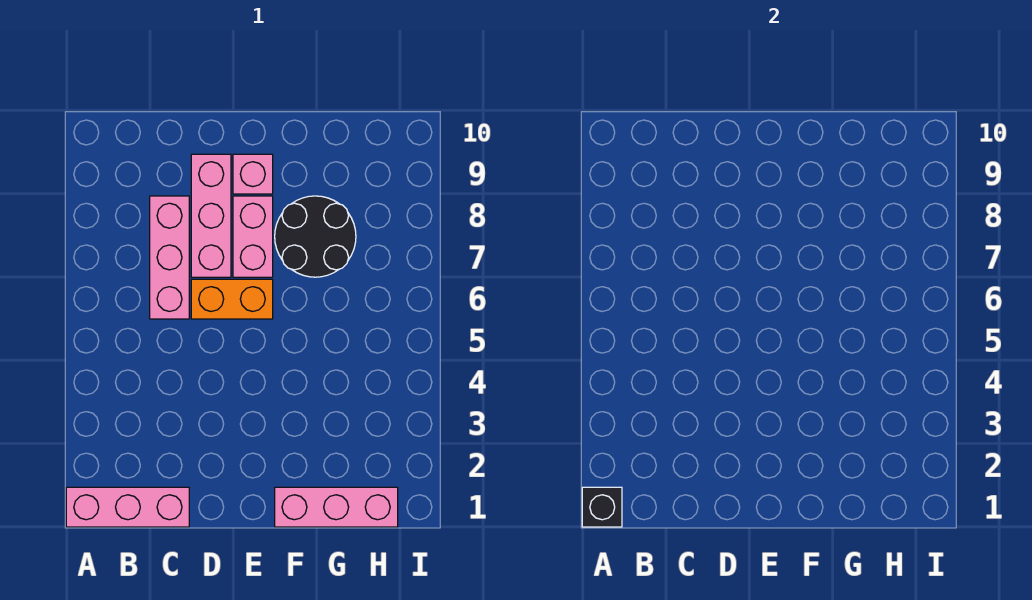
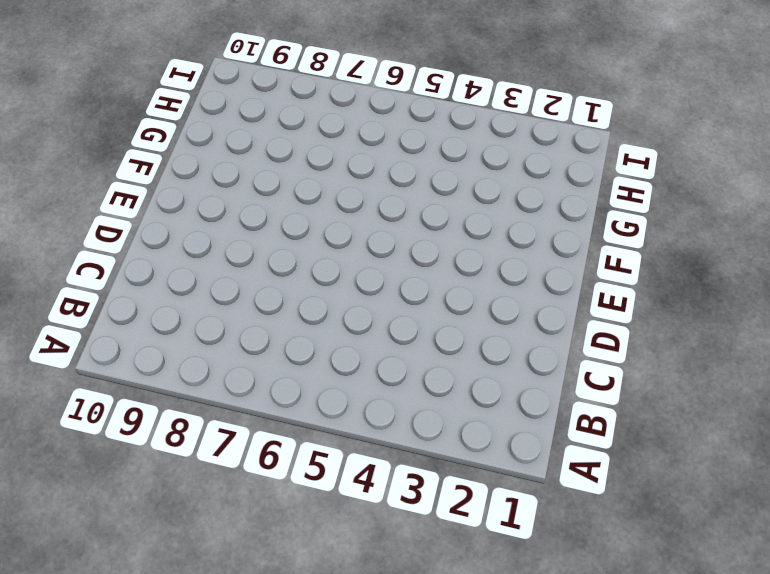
none -> pink brick A1:C1 level 1
none -> pink brick C6:C8 level 1

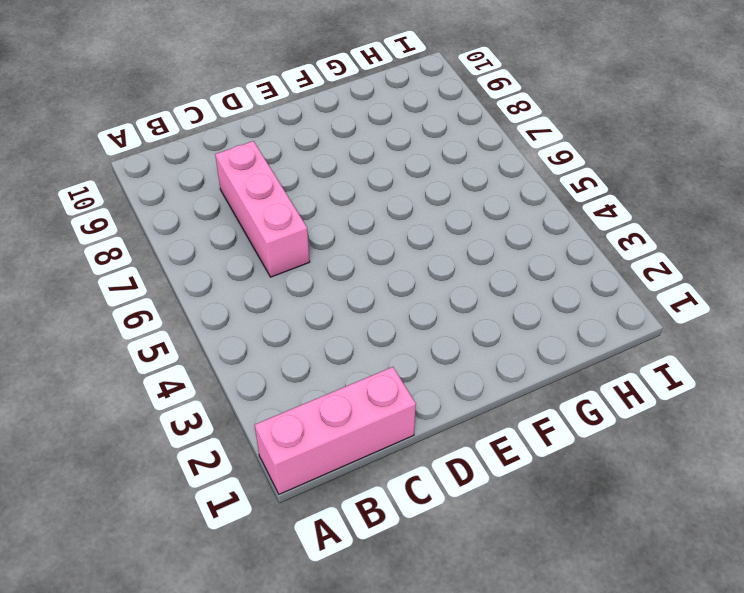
none -> orange brick D6:E6 level 1
none -> pink brick D7:D9 level 1

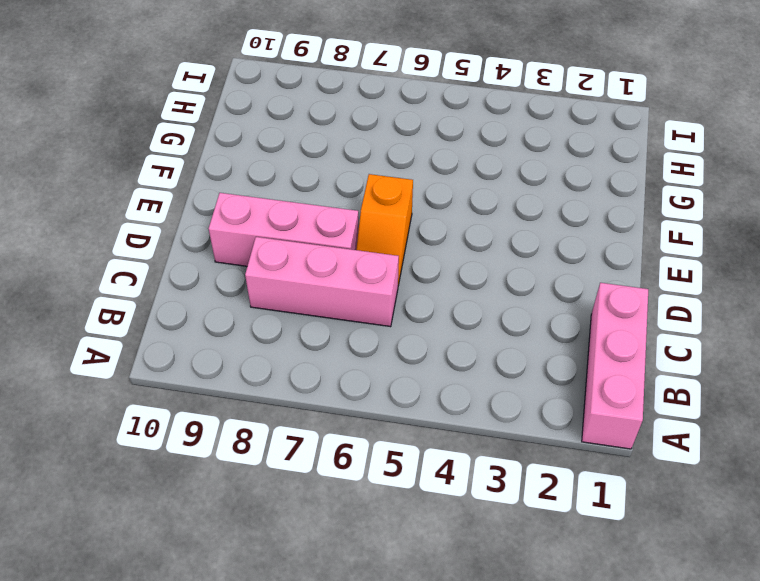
orange slope D6:E6 level 1 top E -> orange brick D6:E6 level 1
none -> pink brick E7:E8 level 1
none -> pink brick E9 level 1

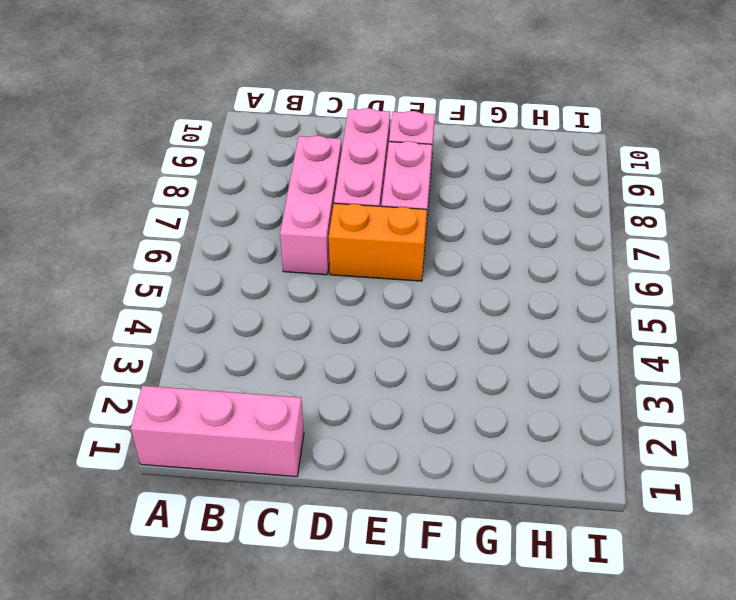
none -> pink brick F1:H1 level 1
none -> black round brick F7:G8 level 1

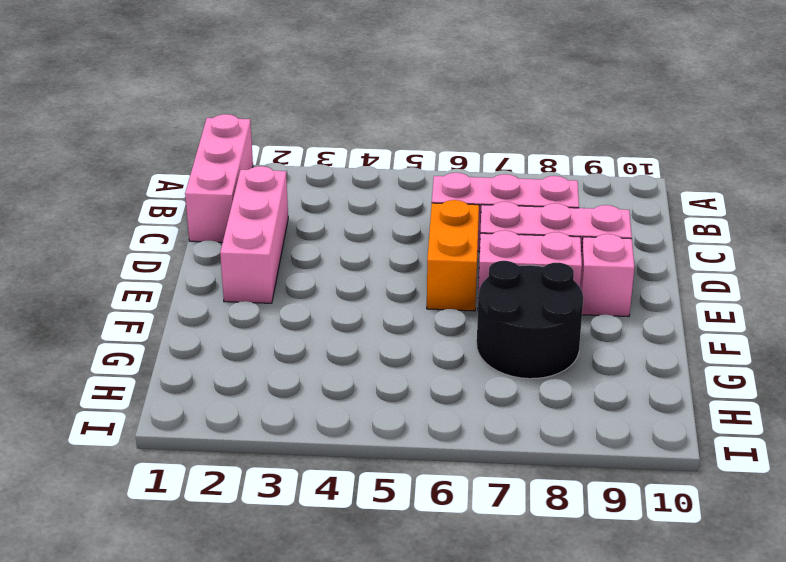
pink brick C2:E2 level 1 -> pink brick F1:H1 level 1
none -> black brick A1 level 2

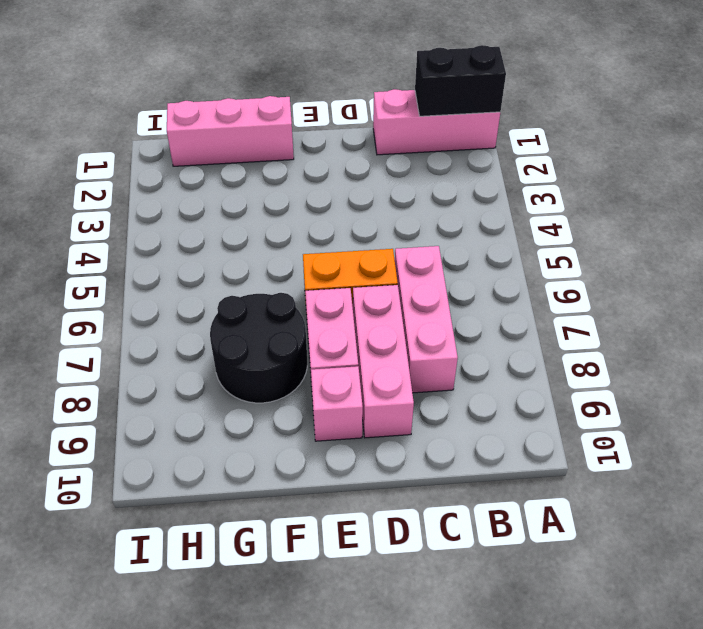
black brick A1:B1 level 2 -> black brick A1 level 2

